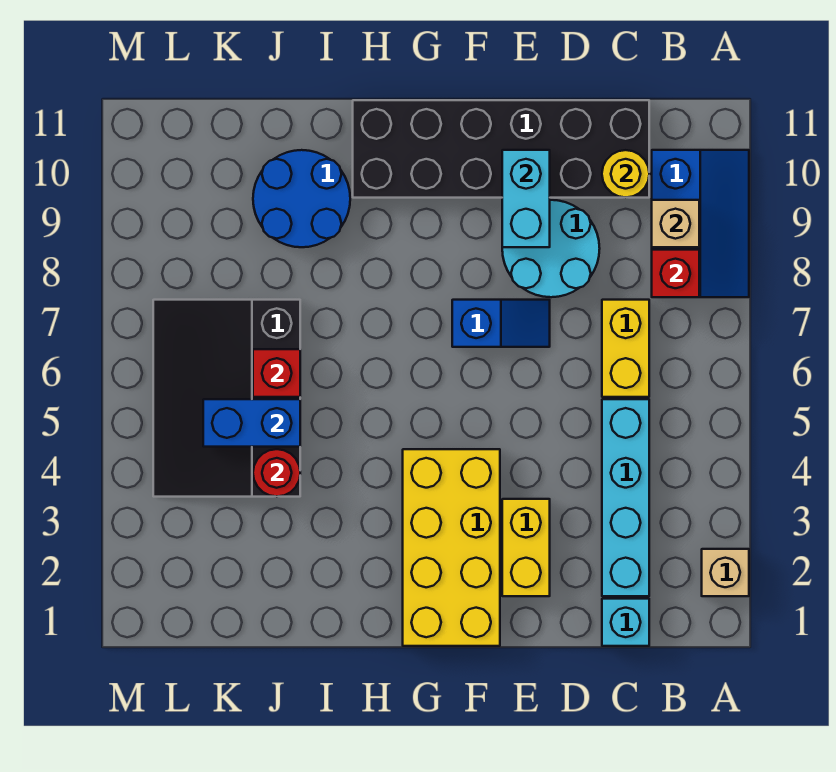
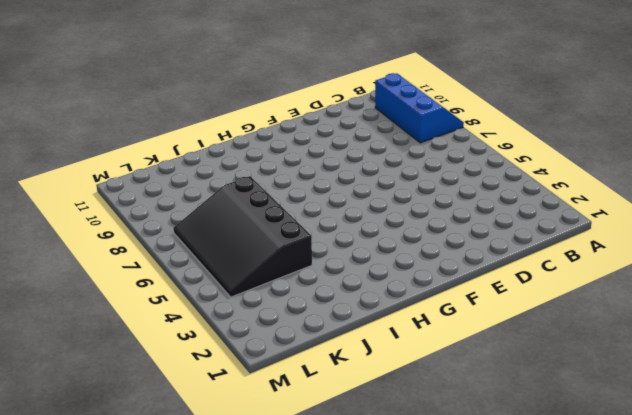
none -> tan brick A2 level 1
none -> cyan brick C1 level 1
none -> cyan brick C2:C5 level 1

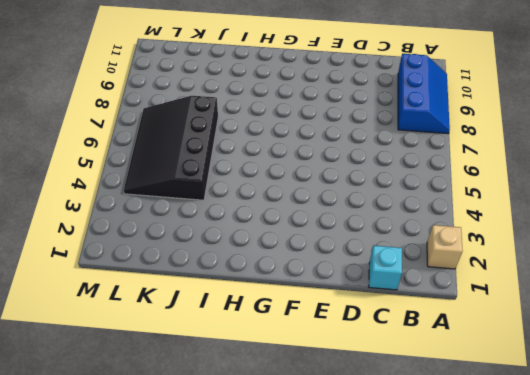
none -> cyan brick C2:C5 level 1
none -> yellow brick C6:C7 level 1
none -> black brick C10:H11 level 1

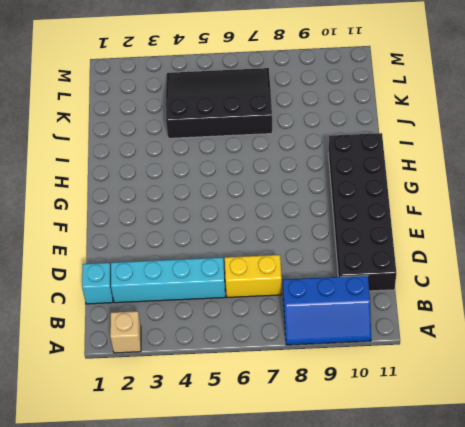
none -> cyan round brick D8:E9 level 1
none -> yellow brick E2:E3 level 1
none -> blue slope E7:F7 level 1 top F

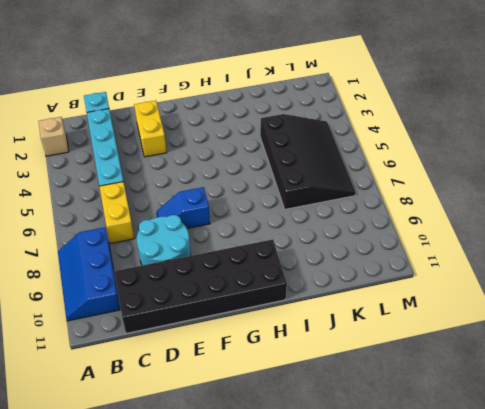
none -> yellow brick F1:G4 level 1
none -> blue round brick I9:J10 level 1
none -> red brick B8 level 2

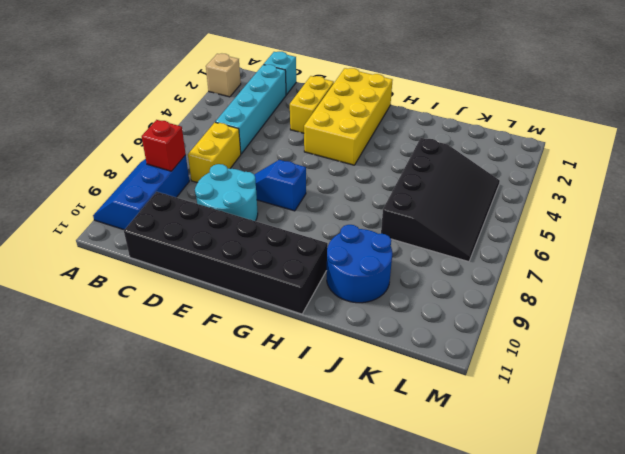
none -> tan brick B9 level 2
none -> yellow round brick C10 level 2
none -> cyan brick E9:E10 level 2

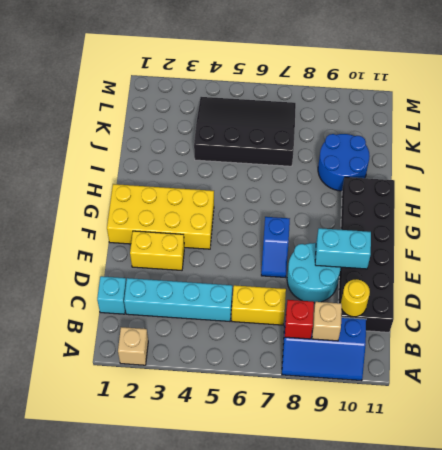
none -> red round brick J4 level 2
none -> blue brick J5:K5 level 2
none -> red brick J6 level 2

